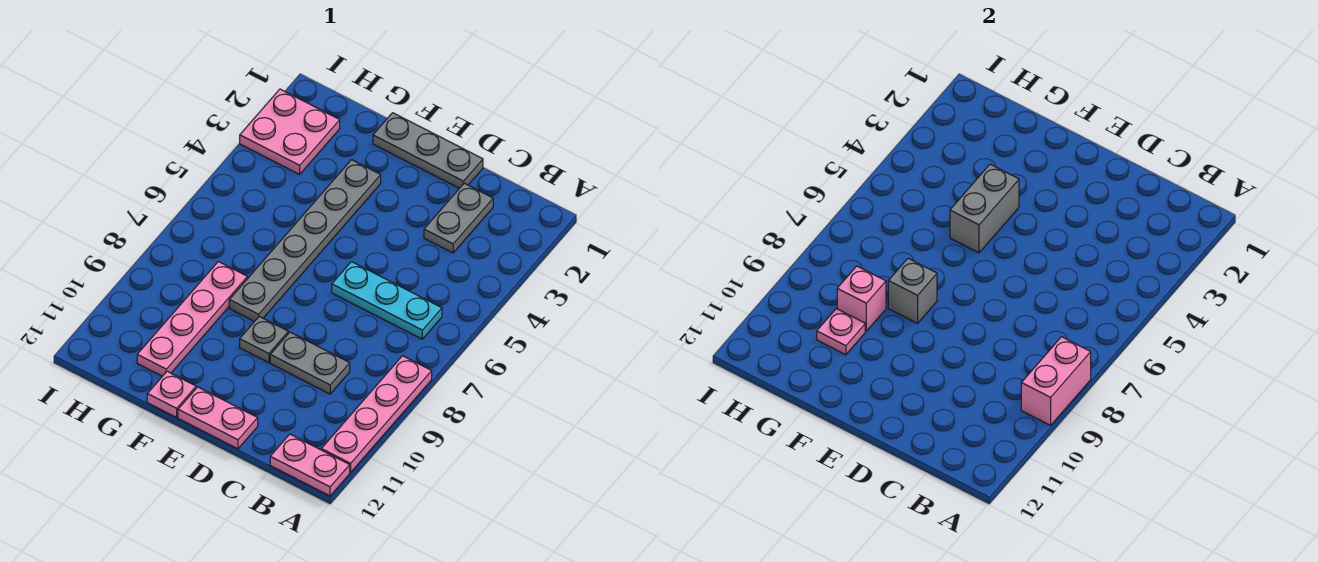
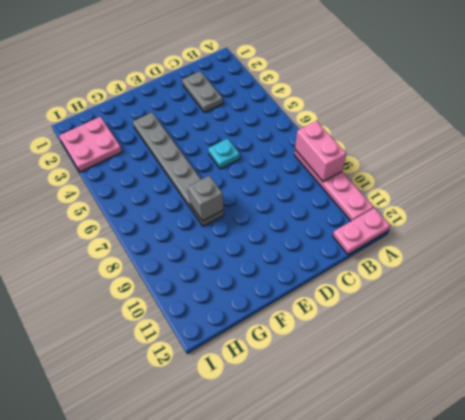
cyan plate D6 level 1 -> cyan plate B6:D6 level 1
none -> grey plate C9:D9 level 1
none -> grey plate D1:F1 level 1
none -> pink plate D12:E12 level 1

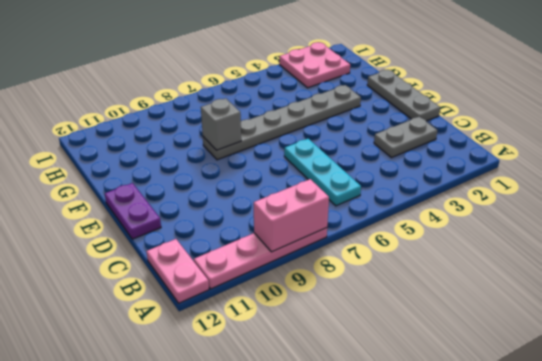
purple plate D12:E12 level 1 -> pink plate D12:E12 level 1
none -> grey plate C9:D9 level 1
none -> grey plate E9 level 1
none -> pink plate F12 level 1

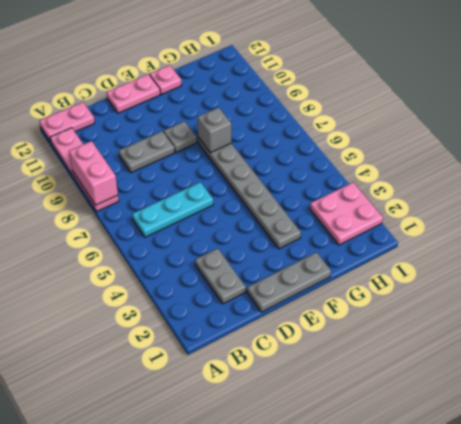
none -> pink plate G8:G11 level 1
none -> grey brick F4:F5 level 2
none -> pink brick G9 level 2

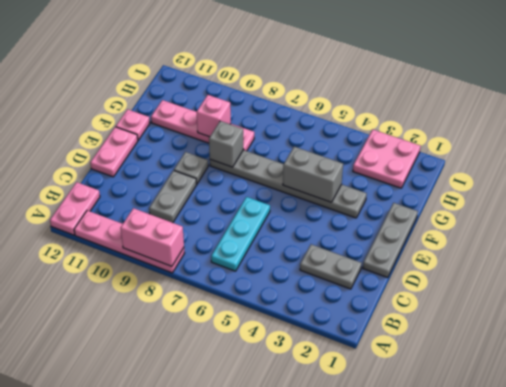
none -> pink plate G10 level 2

